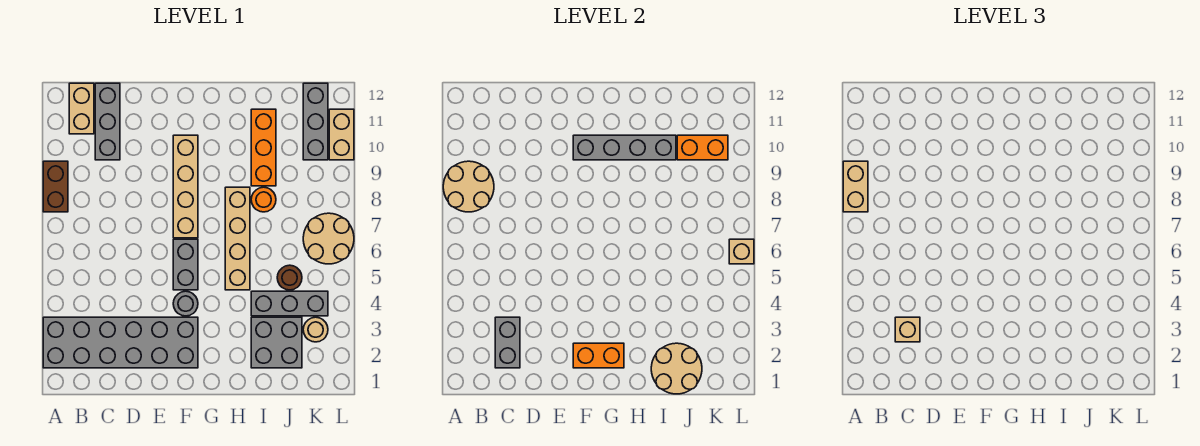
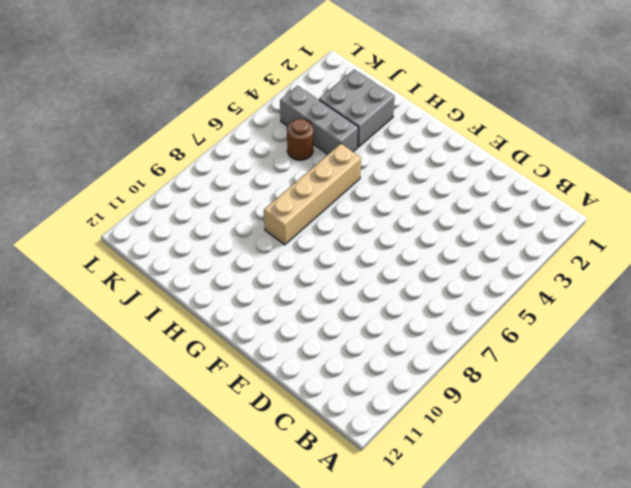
none -> grey brick A2:F3 level 1
none -> brown brick A8:A9 level 1
none -> tan brick B11:B12 level 1

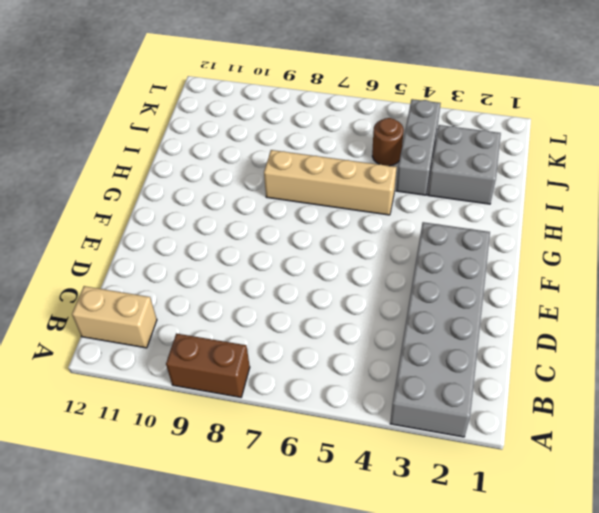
none -> grey brick C10:C12 level 1
none -> grey round brick F4 level 1
none -> grey brick F5:F6 level 1

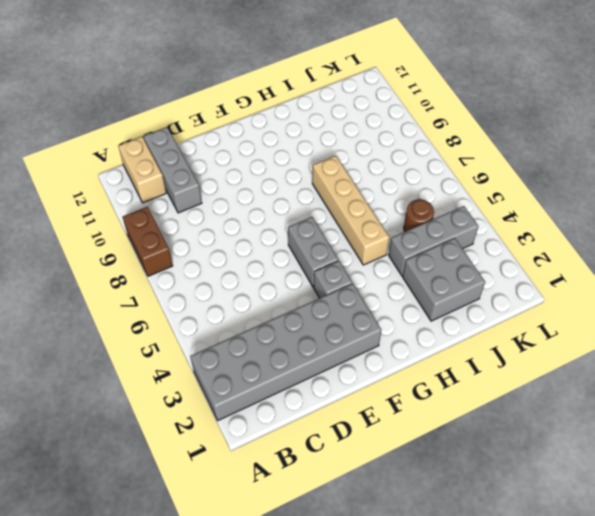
grey brick F4 level 1 -> grey round brick F4 level 1
none -> tan brick F7:F10 level 1
none -> orange round brick I8 level 1
none -> orange brick I9:I11 level 1

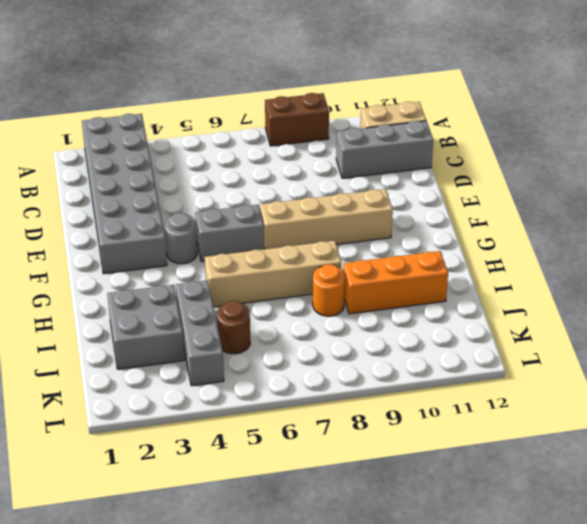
none -> tan round brick K3 level 1
none -> tan round brick K6:L7 level 1
none -> grey brick K10:K12 level 1

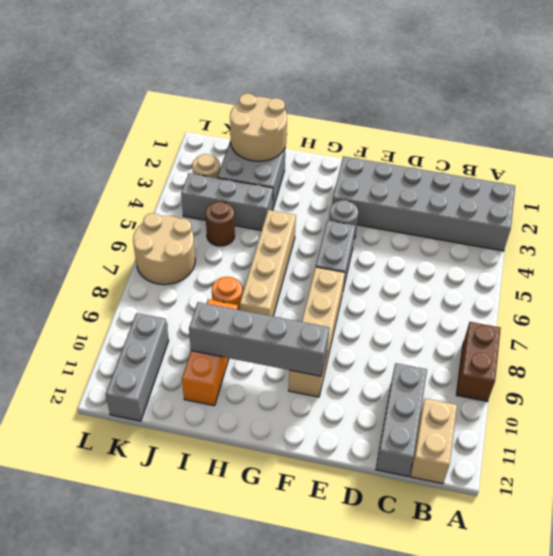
none -> tan brick L10:L11 level 1
none -> tan round brick A8:B9 level 2
none -> grey brick C2:C3 level 2

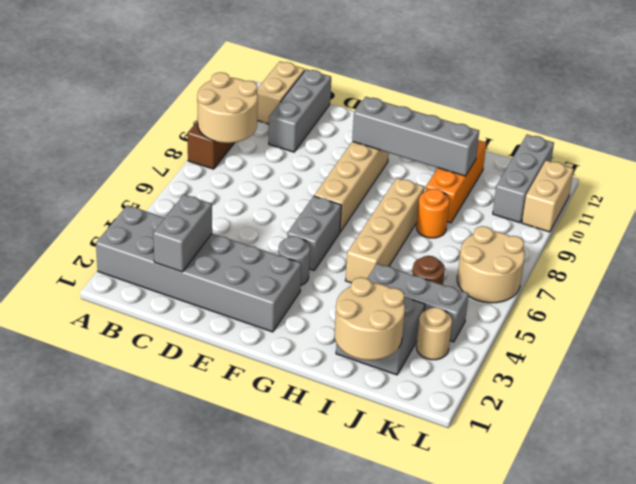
none -> orange brick F2:G2 level 2
none -> orange brick J10:K10 level 2
none -> tan brick L6 level 2

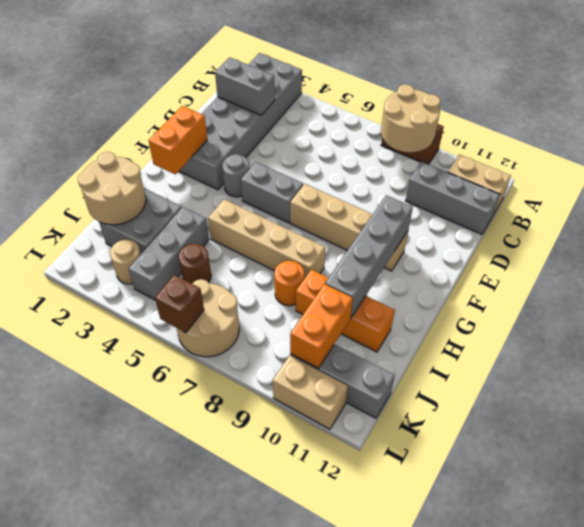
brown brick L6 level 2 -> tan brick L6 level 2
none -> tan brick A8:A9 level 3
none -> tan brick C3 level 3

